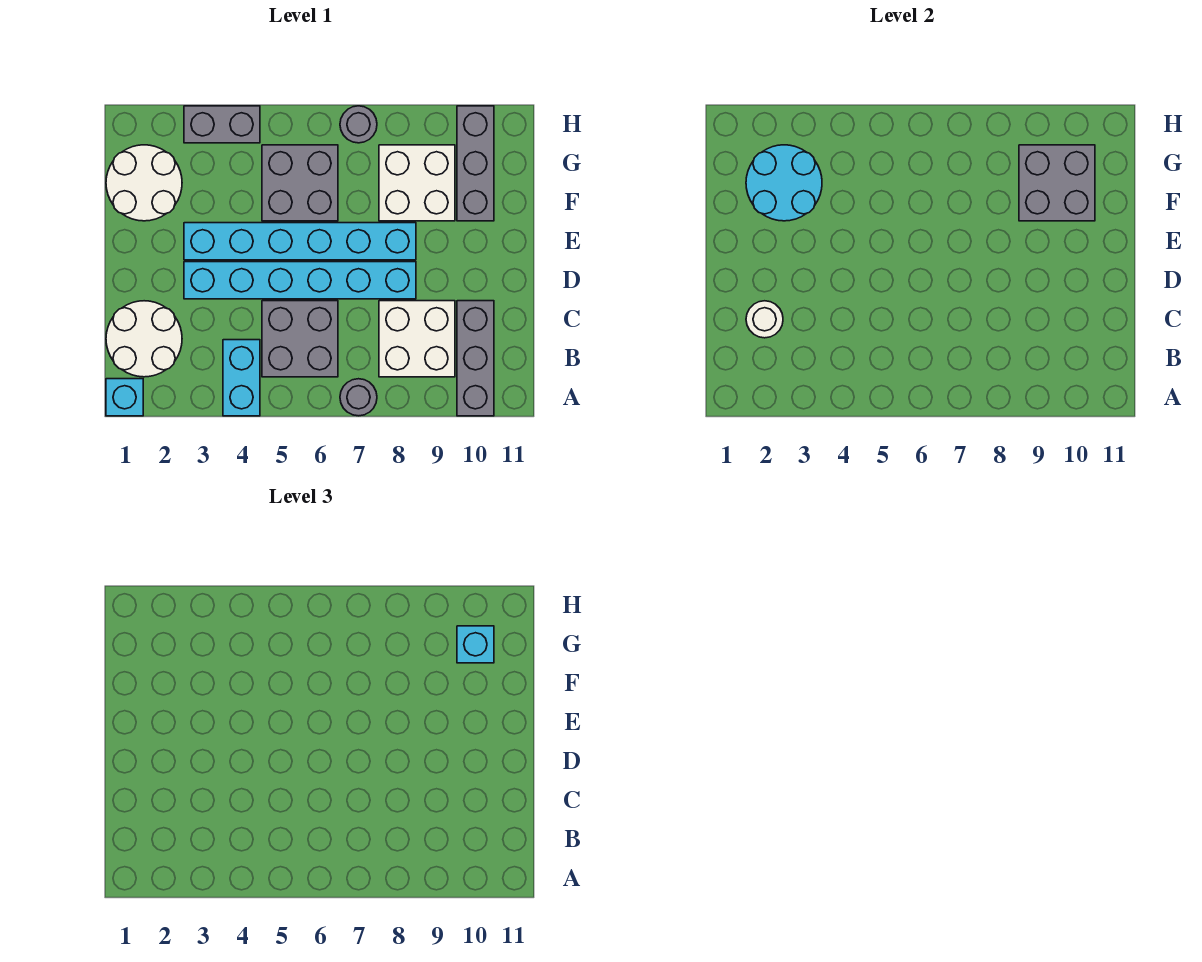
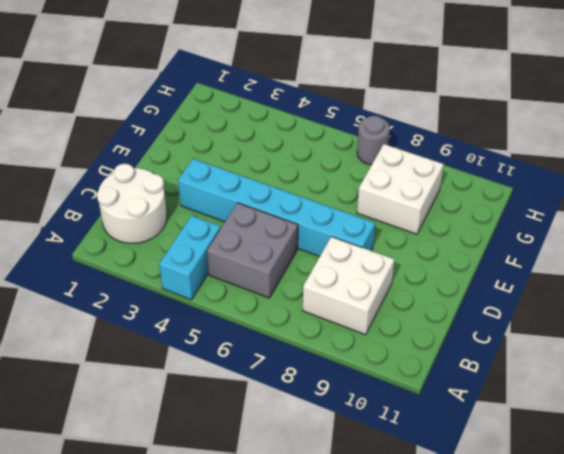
none -> cyan brick A1 level 1
none -> grey round brick A7 level 1
none -> grey brick A10:C10 level 1

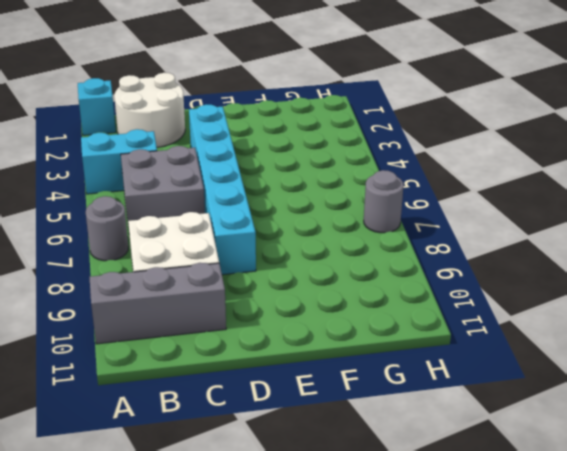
none -> cyan brick E3:E8 level 1
none -> white round brick F1:G2 level 1
none -> grey brick F5:G6 level 1

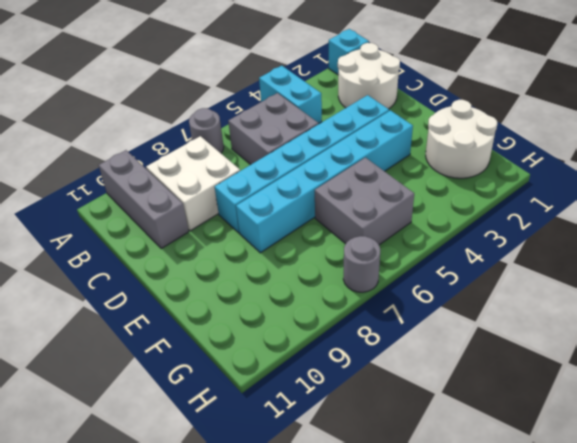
none -> white brick F8:G9 level 1
none -> grey brick F10:H10 level 1
none -> grey brick H3:H4 level 1

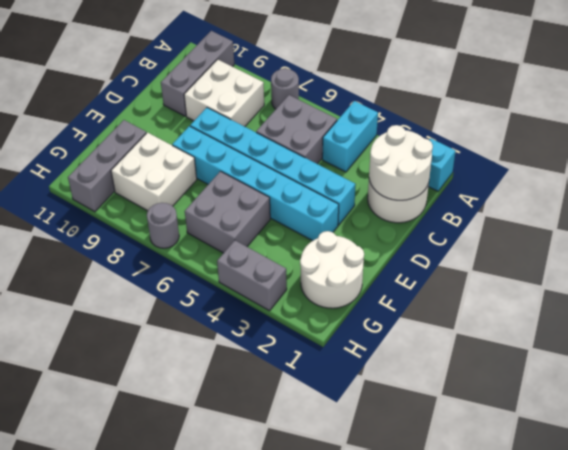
white round brick B1:C2 level 2 -> white round brick C2 level 2
none -> cyan round brick F2:G3 level 2
none -> grey brick F9:G10 level 2
none -> cyan brick G10 level 3

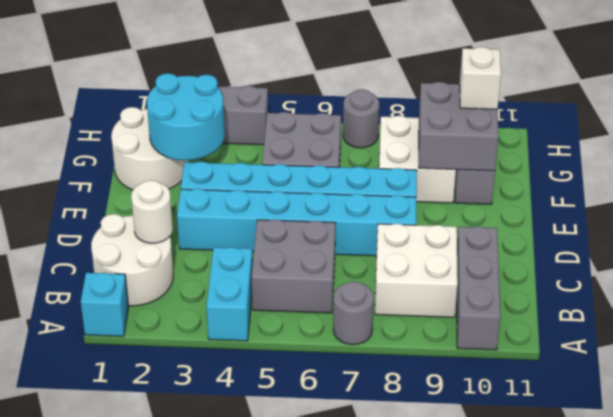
white brick G10 level 3 -> cyan brick G10 level 3

